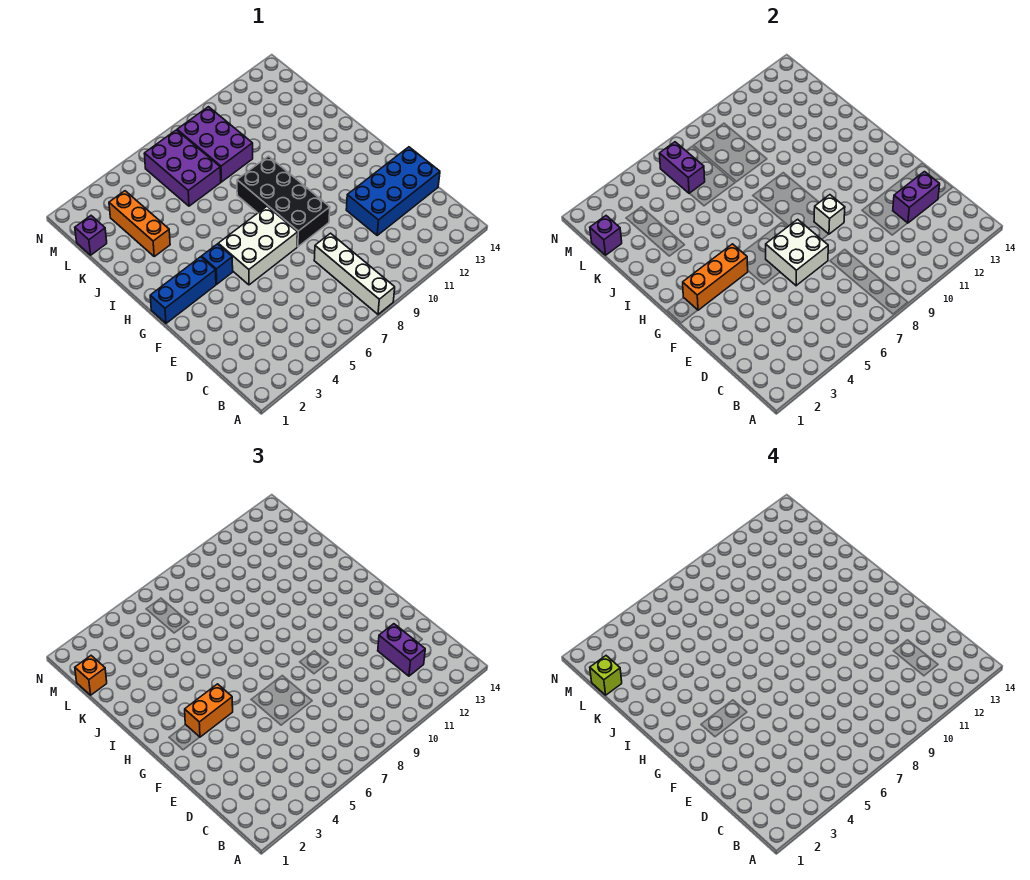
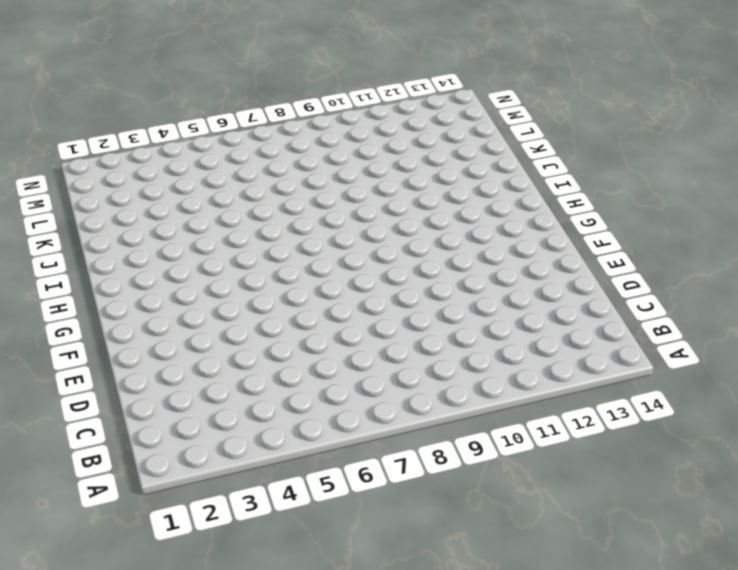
none -> white brick A8:D8 level 1
none -> blue brick D11:E14 level 1
none -> white brick F5:G7 level 1

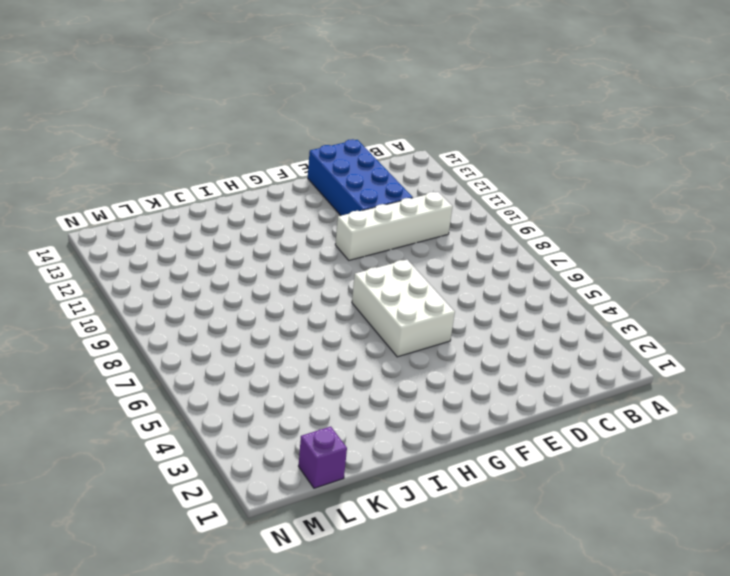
white brick C10:F10 level 1 -> white brick A8:D8 level 1
none -> black brick F8:I9 level 1
none -> blue brick G1:G3 level 1
none -> blue brick G4 level 1

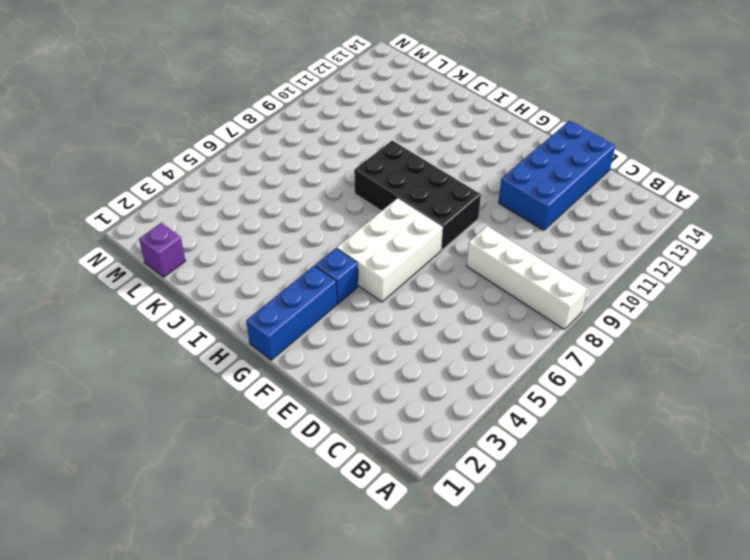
none -> orange brick J3:L3 level 1
none -> purple brick K6:M7 level 1
none -> purple brick K8:M9 level 1

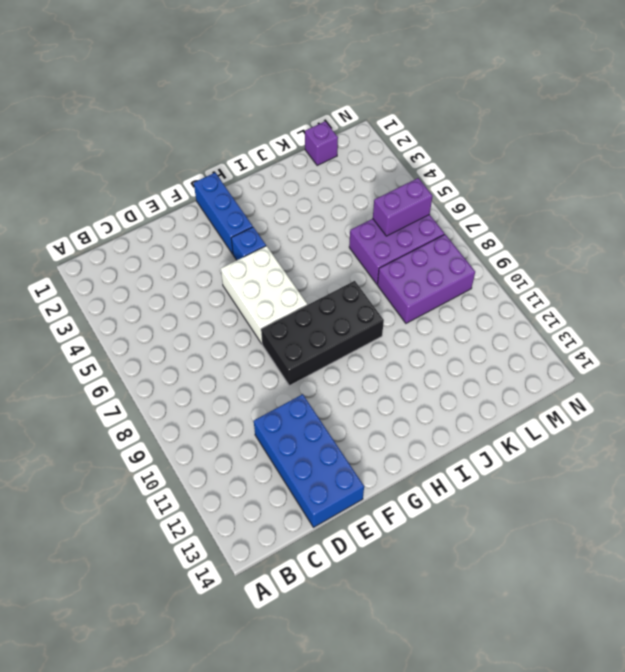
none -> white brick A8:D8 level 1
none -> orange brick J3:L3 level 1
none -> purple brick D12:D13 level 2

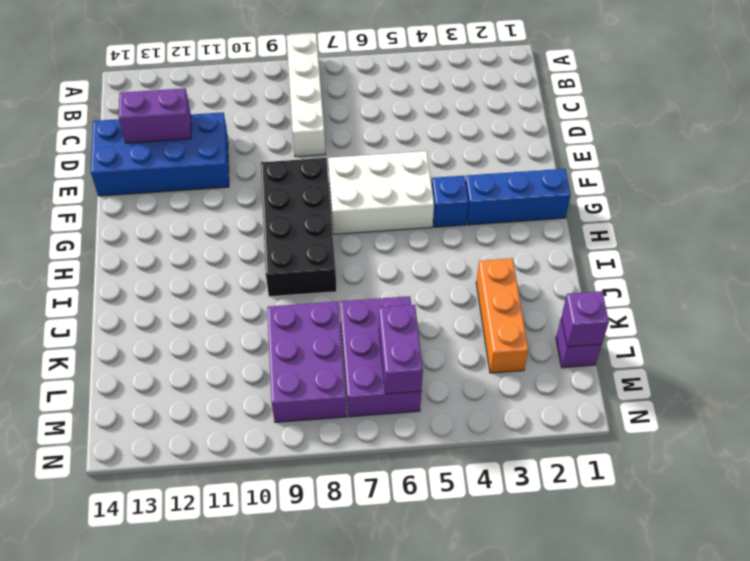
none -> white brick E6:F7 level 2
none -> white brick F9 level 2
none -> orange brick G2:G4 level 2

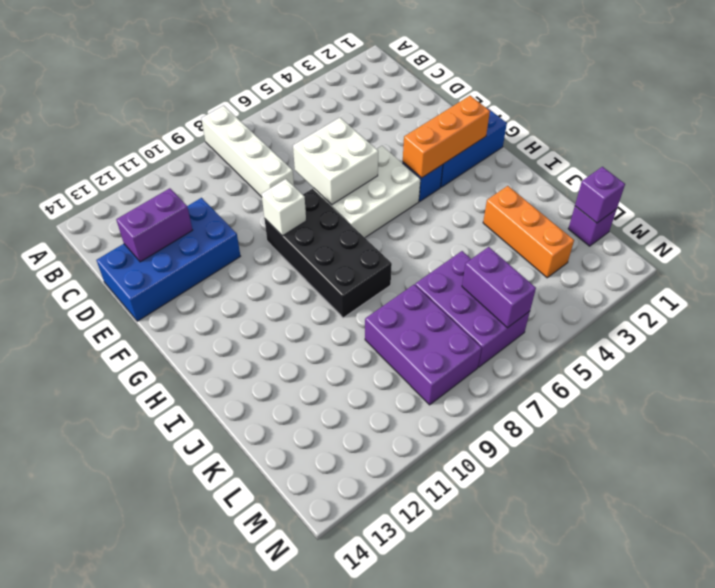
none -> purple brick C12:D12 level 3
none -> orange brick G3:G4 level 3
none -> orange brick L1 level 3

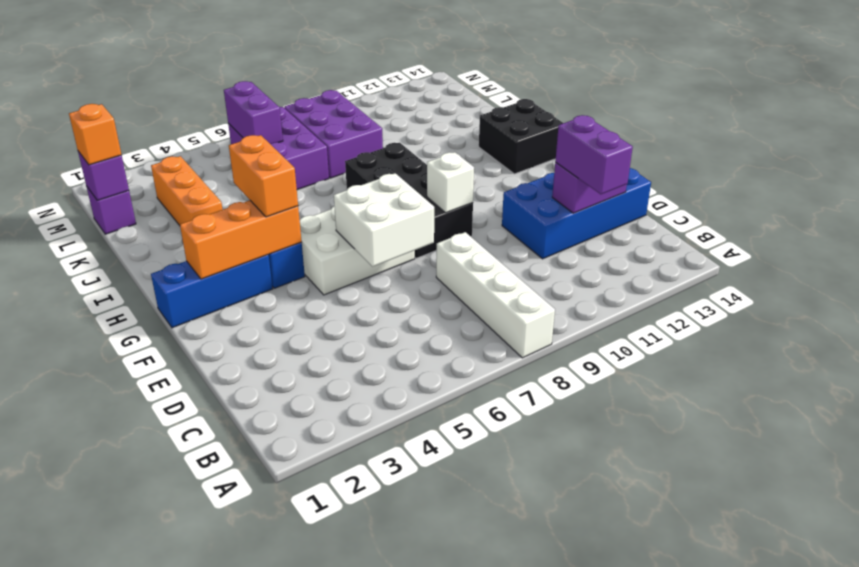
orange brick G4:H4 level 3 -> orange brick G3:G4 level 3
black brick H13:I14 level 1 -> none
none -> lime brick L1 level 4

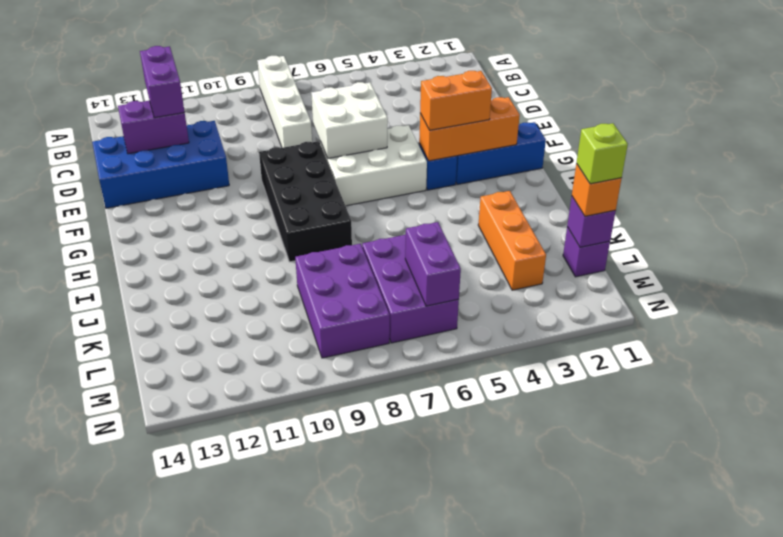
none -> white brick F9 level 2

